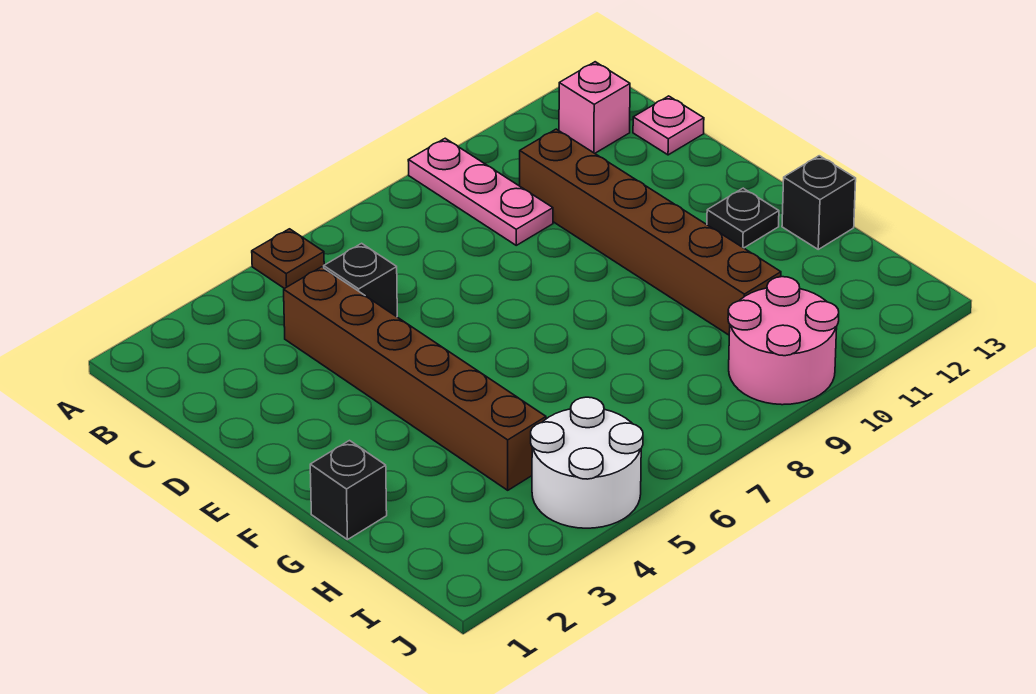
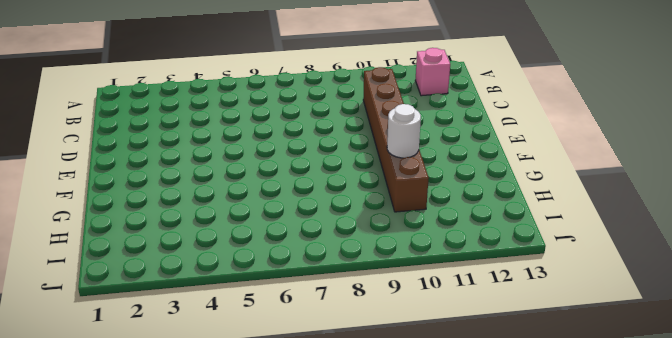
white round brick G10 level 2 -> none
none -> brown plate A5 level 1
none -> pink plate A9:C9 level 1
none -> brown brick C4:H4 level 1

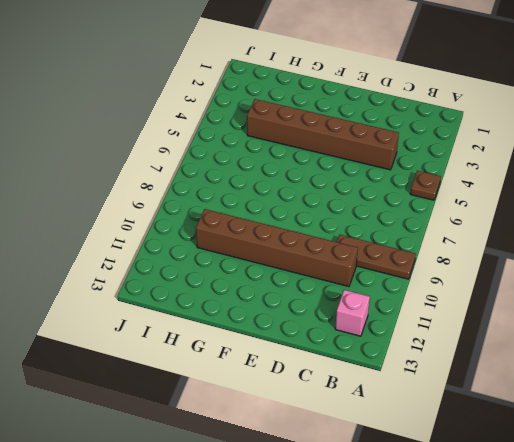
brown plate A9:C9 level 1 -> pink plate A9:C9 level 1
none -> black brick C5 level 1
none -> pink plate C13 level 1
none -> black plate F12 level 1

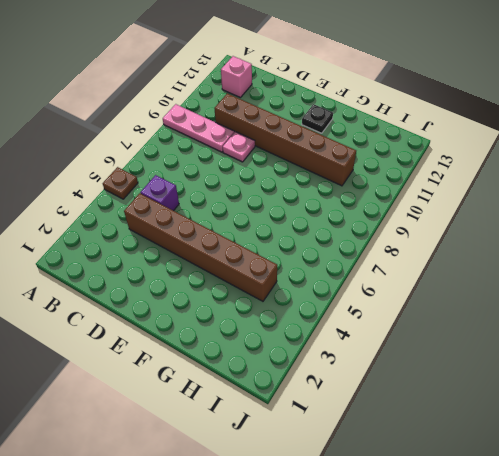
purple brick C5 level 1 -> black brick C5 level 1
pink plate D9 level 1 -> pink plate C13 level 1
none -> black brick G1 level 1
none -> black brick G13 level 1
none -> white round brick I4:J5 level 1

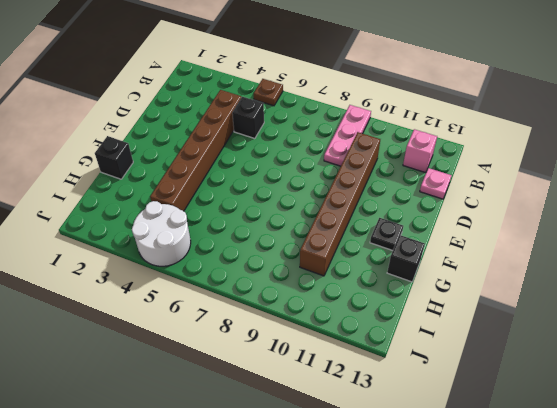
none -> pink round brick I9:J10 level 1

